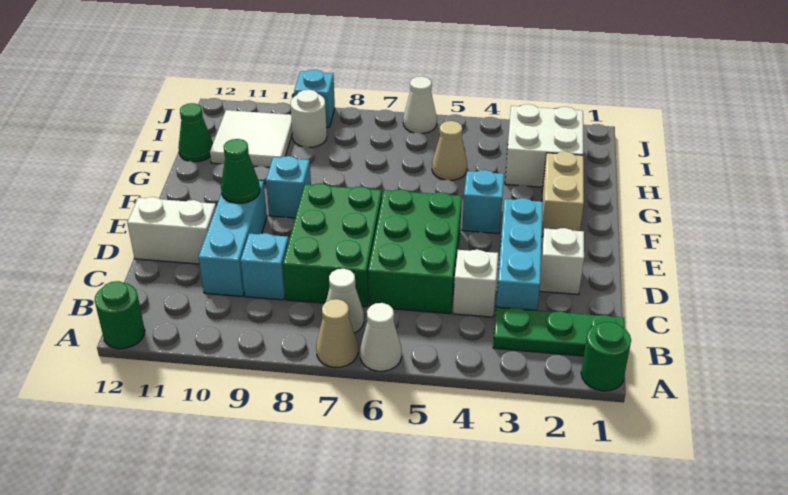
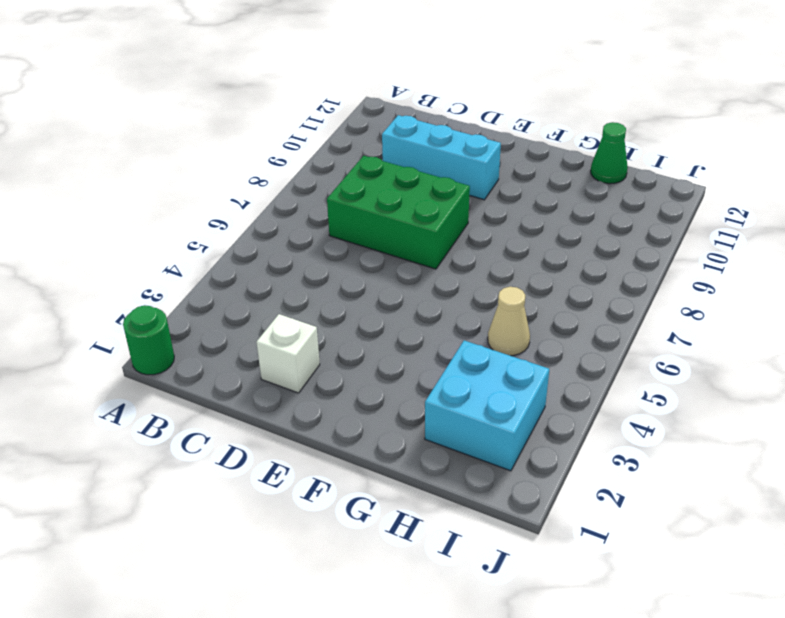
cyan brick H2:I3 level 1 -> white brick H2:I3 level 1
none -> white cone A6 level 1
none -> tan cone A7 level 1
none -> green round brick A12 level 1

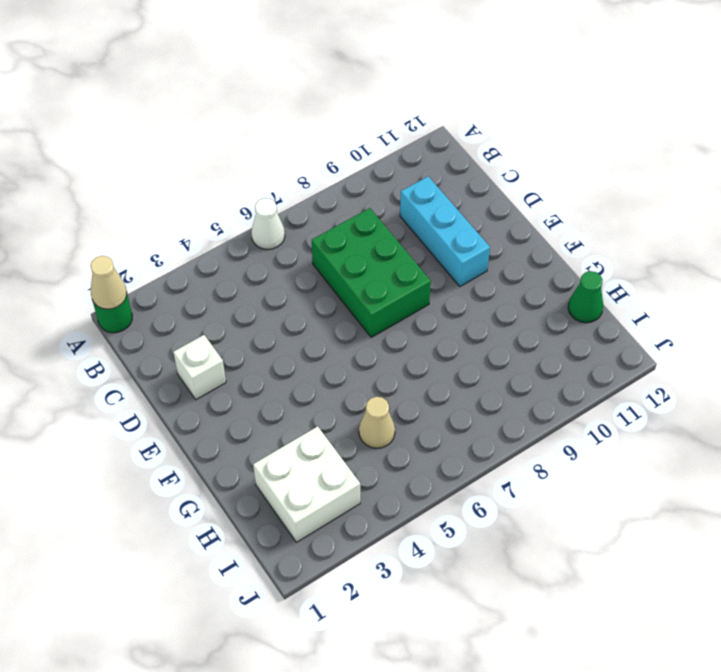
tan cone A1 level 2 -> tan cone A7 level 1
none -> green round brick A12 level 1
none -> green plate B1:B3 level 1
none -> white cone B7 level 1

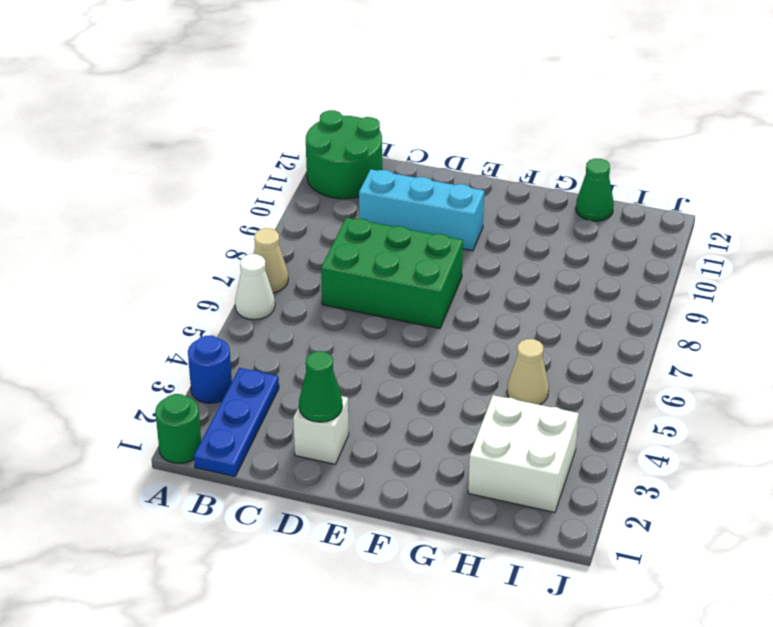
blue round brick A3 level 1 -> none
green round brick A11:B12 level 1 -> green round brick A12 level 1
blue plate B1:B3 level 1 -> green plate B1:B3 level 1
green cone D2 level 2 -> green cone E10 level 2
none -> white cone B7 level 1
none -> cyan brick C3:E3 level 1
none -> white brick C4 level 1

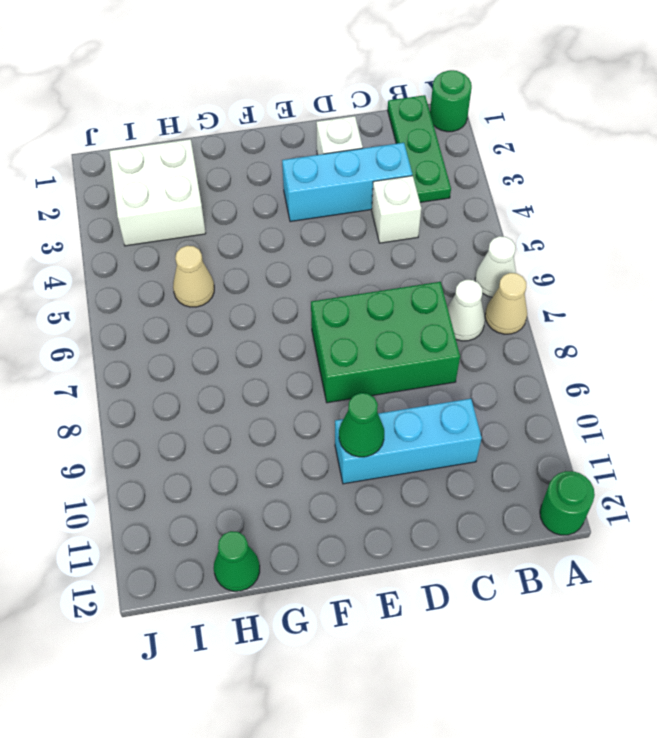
none -> green brick C5:E6 level 1
none -> cyan brick C9 level 1
none -> white brick D11:D12 level 1

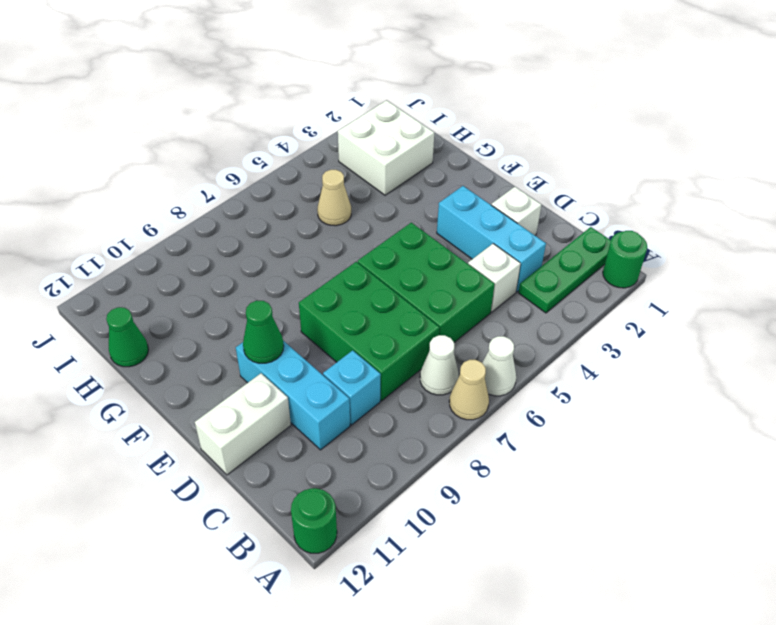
none -> tan brick F2:G2 level 1
none -> cyan brick F4 level 1
none -> cyan brick F9 level 1

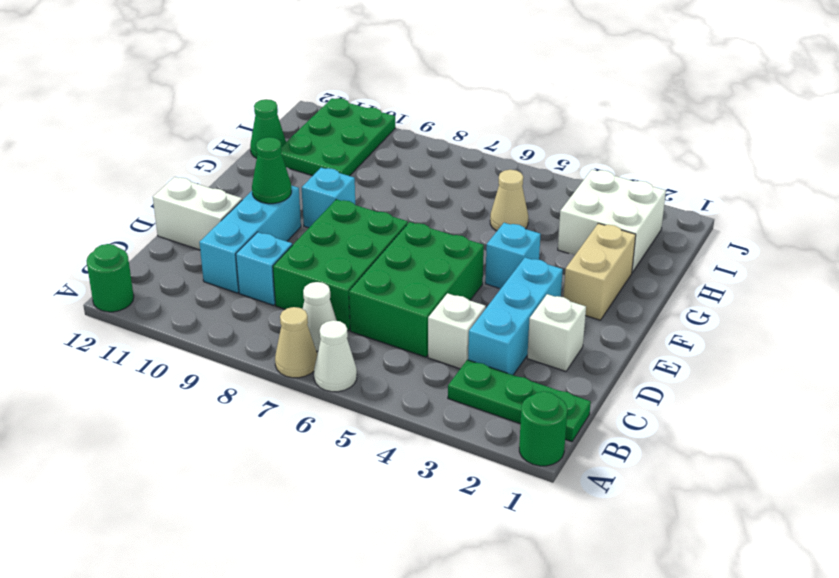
green plate H10:J11 level 1 -> white tile H10:I11 level 1
none -> white round brick I9 level 1
none -> white cone J6 level 1
none -> cyan brick J9 level 1

